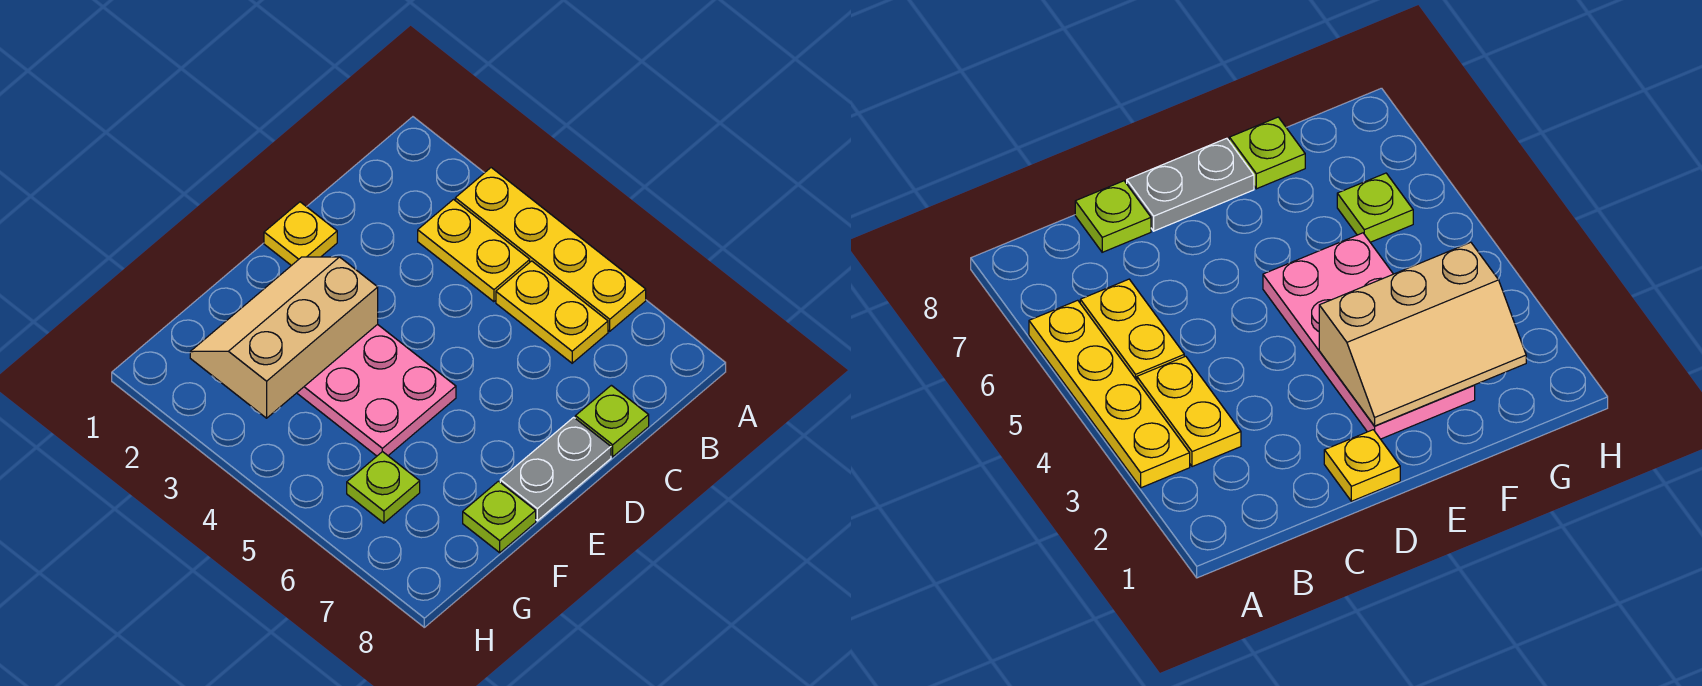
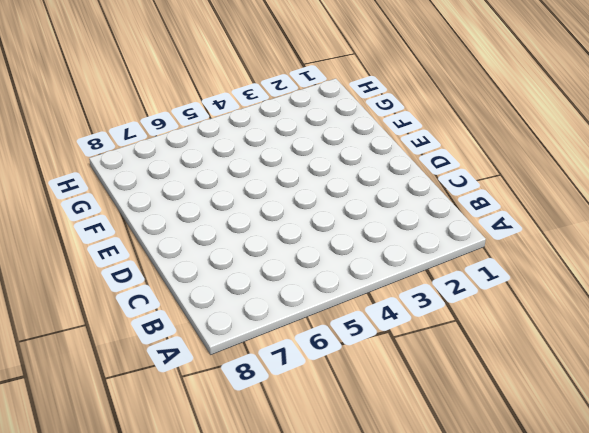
none -> yellow plate A3:A6 level 1
none -> yellow plate B3:B4 level 1

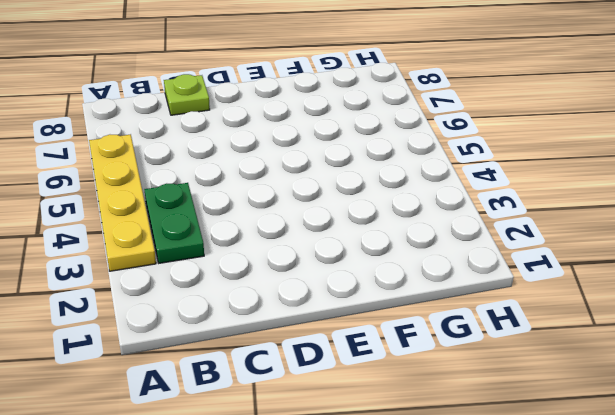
green plate B3:B4 level 1 -> yellow plate B3:B4 level 1
none -> yellow plate B5:B6 level 1
none -> yellow plate D1 level 1

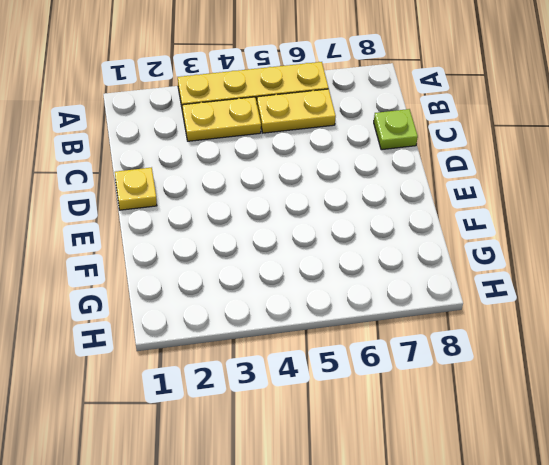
none -> grey plate D8:E8 level 1
none -> pink plate E2:F5 level 1

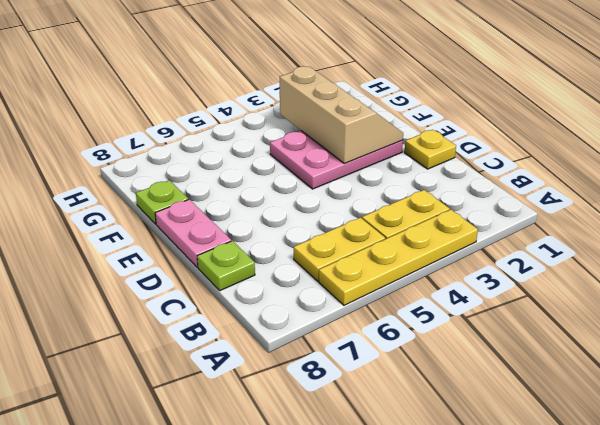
pink plate D8:E8 level 1 -> grey plate D8:E8 level 1
pink plate E2:F4 level 1 -> pink plate E2:F5 level 1
none -> lime plate G6 level 1

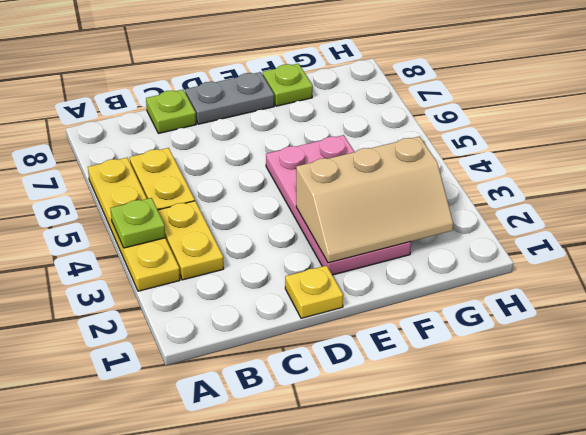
lime plate A4 level 2 -> lime plate G6 level 1

